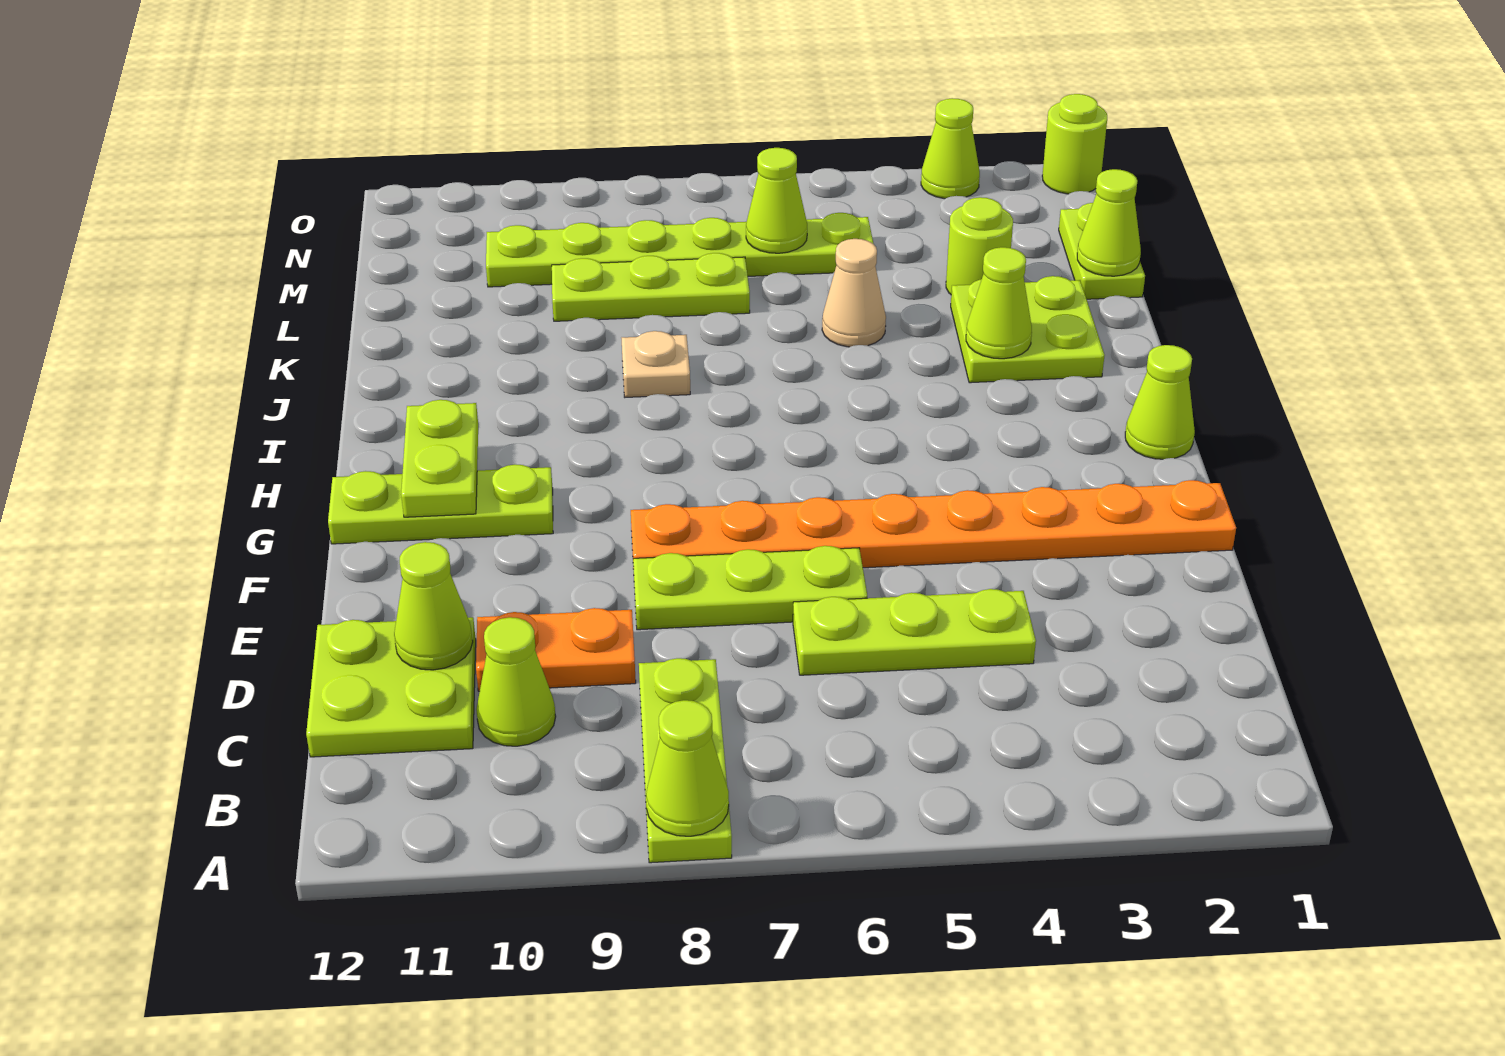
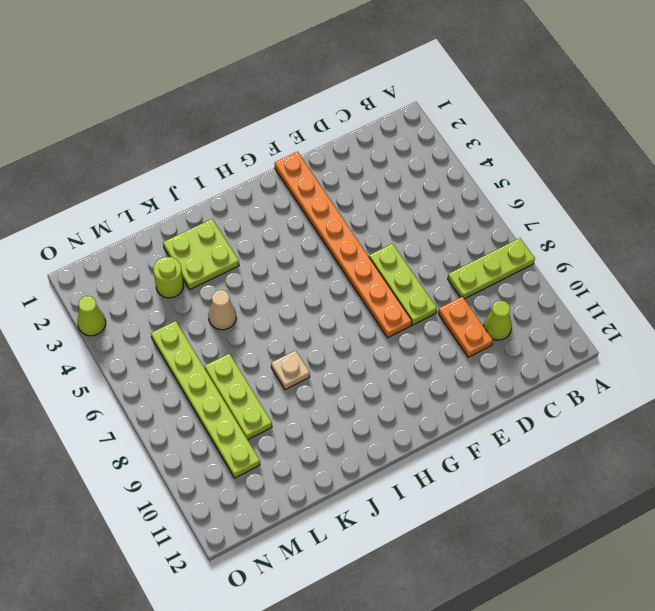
none -> lime plate C11:D12 level 1
none -> lime plate D4:D6 level 1
none -> lime plate G10:G12 level 1

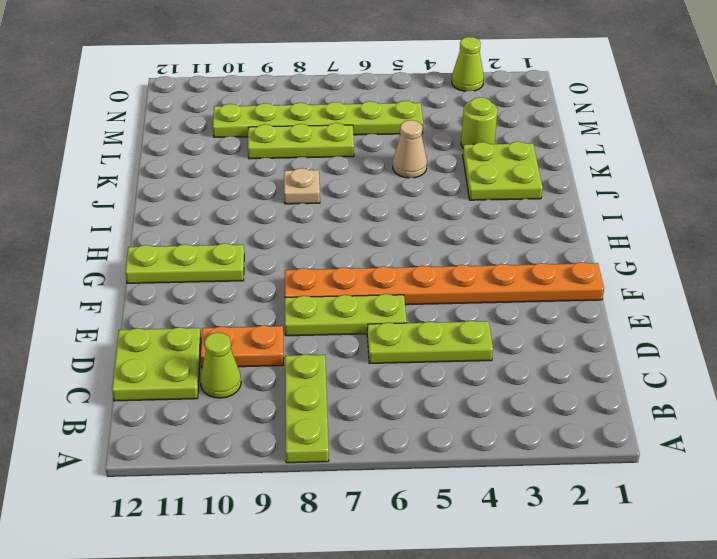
none -> lime cone H1 level 1
none -> lime plate L1:M1 level 1
none -> lime round brick O1 level 1

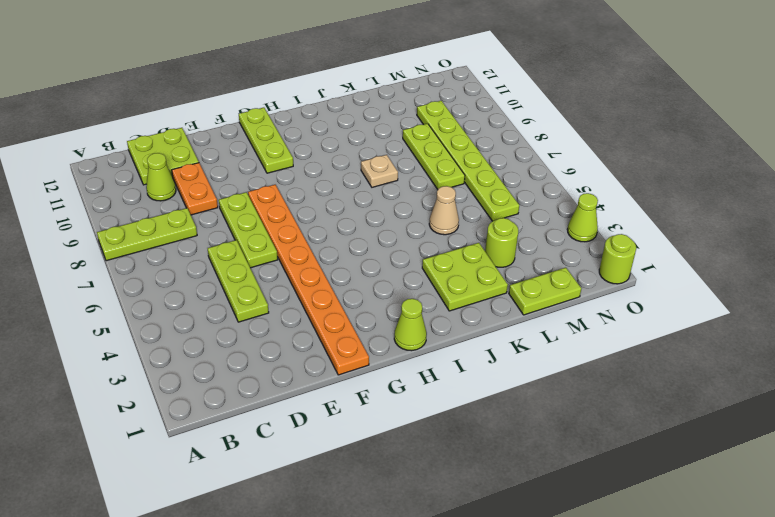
none -> lime cone A8 level 2
none -> lime cone D11 level 2
none -> lime plate G11:H11 level 2

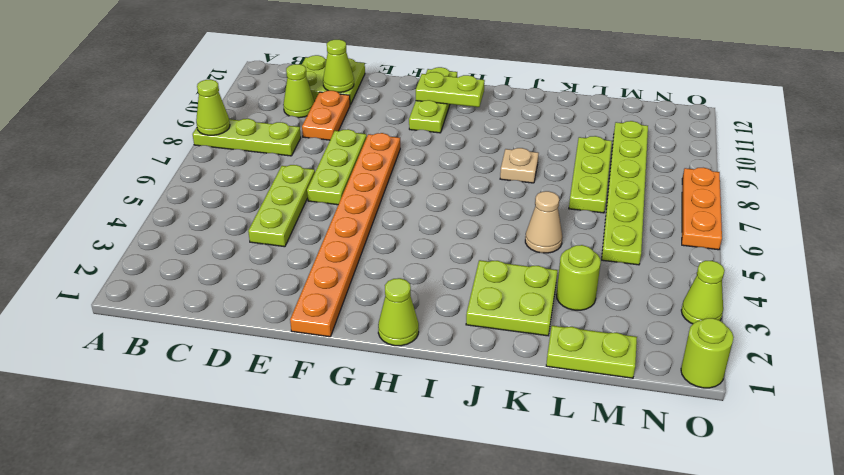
orange plate O6:O8 level 1 -> none
none -> lime cone J3 level 2
none -> lime cone L1 level 2
none -> lime cone M6 level 2

